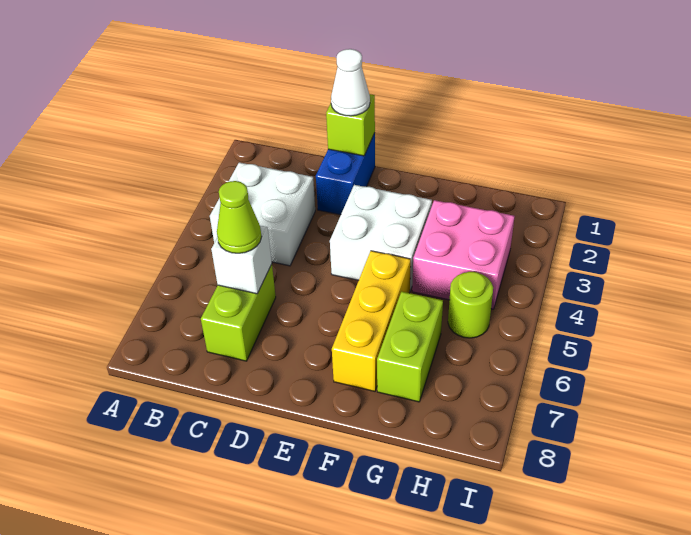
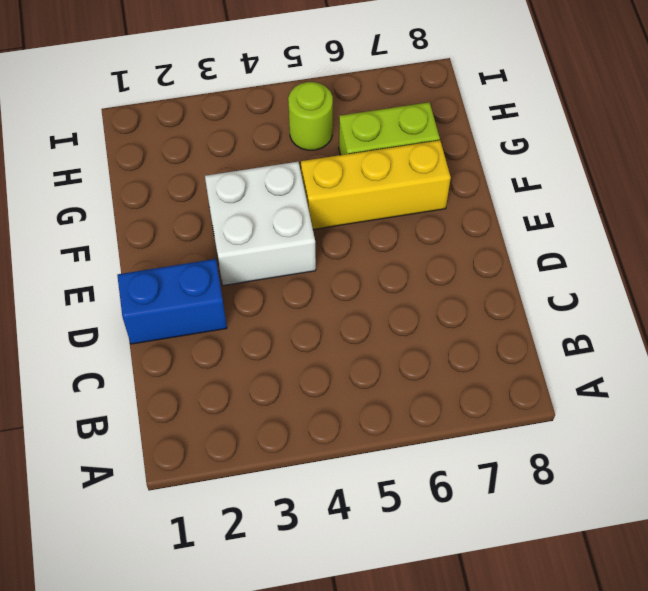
none -> white brick B3:C4 level 1
none -> lime brick C6:C7 level 1
none -> pink brick G3:H4 level 1

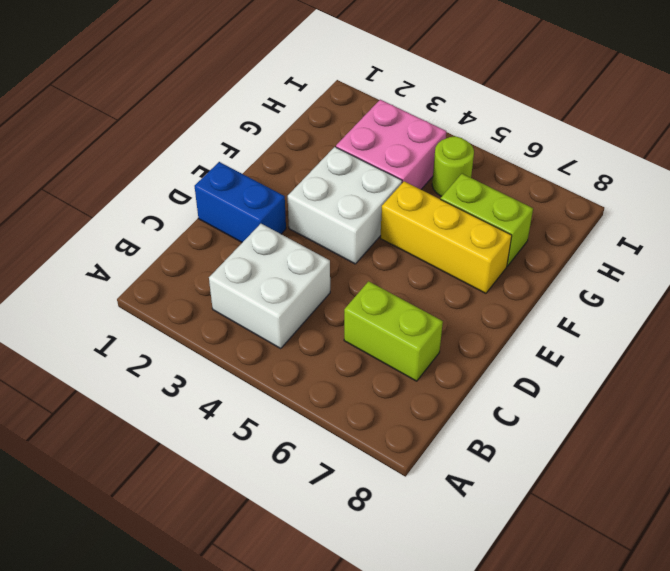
none -> white brick C6 level 2
none -> lime brick D1 level 2
none -> lime cone C6 level 3

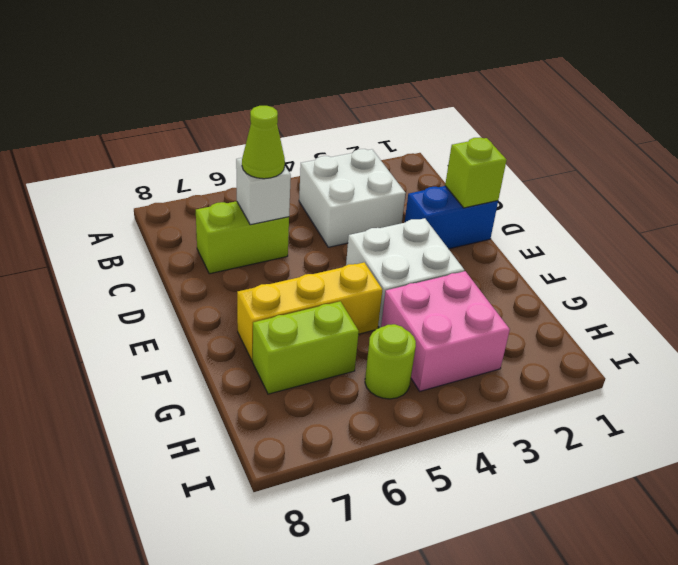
none -> white cone D1 level 3

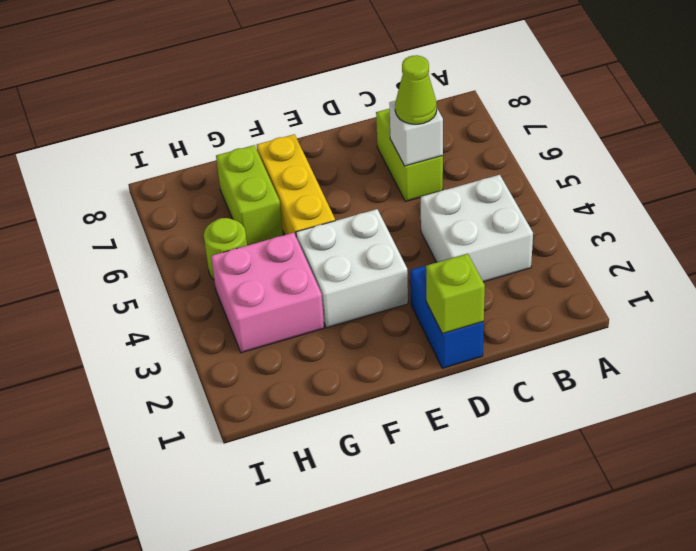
none -> white cone D1 level 3

